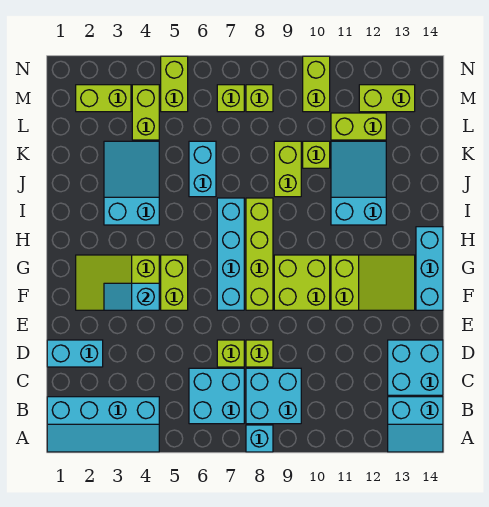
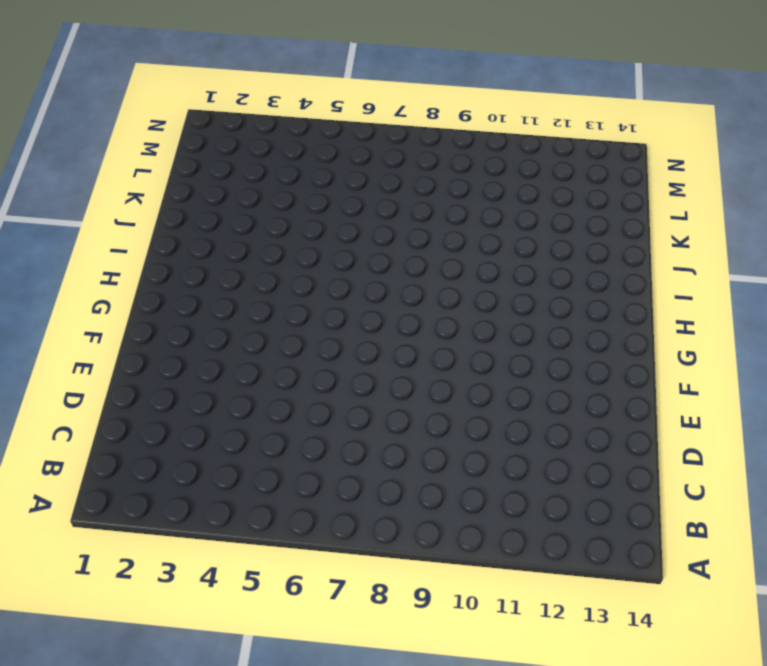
none -> cyan slope A1:B4 level 1 top B
none -> cyan brick A8 level 1
none -> cyan slope A13:B14 level 1 top B
none -> cyan brick B6:C7 level 1

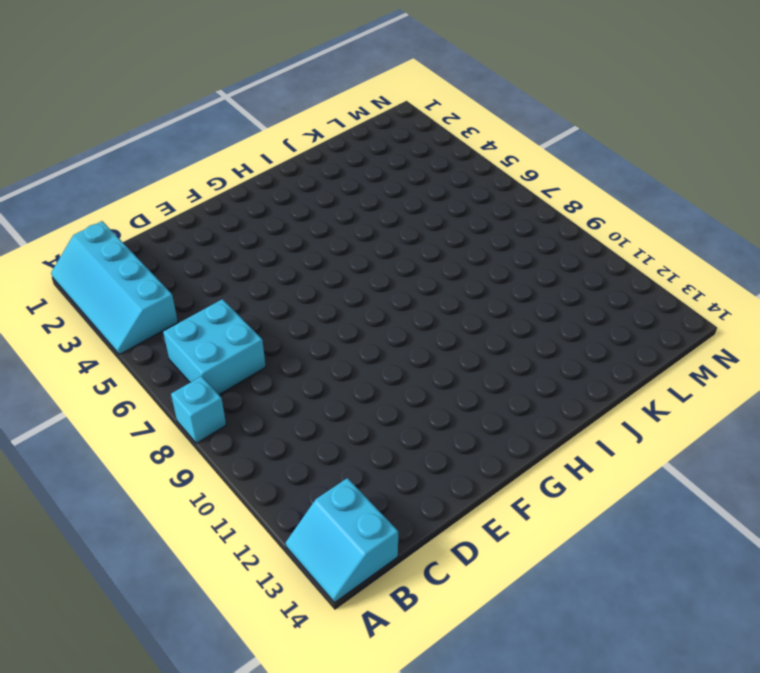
none -> cyan brick B8:C9 level 1
none -> cyan brick C13:D14 level 1
none -> cyan brick D1:D2 level 1
none -> lime brick D7 level 1

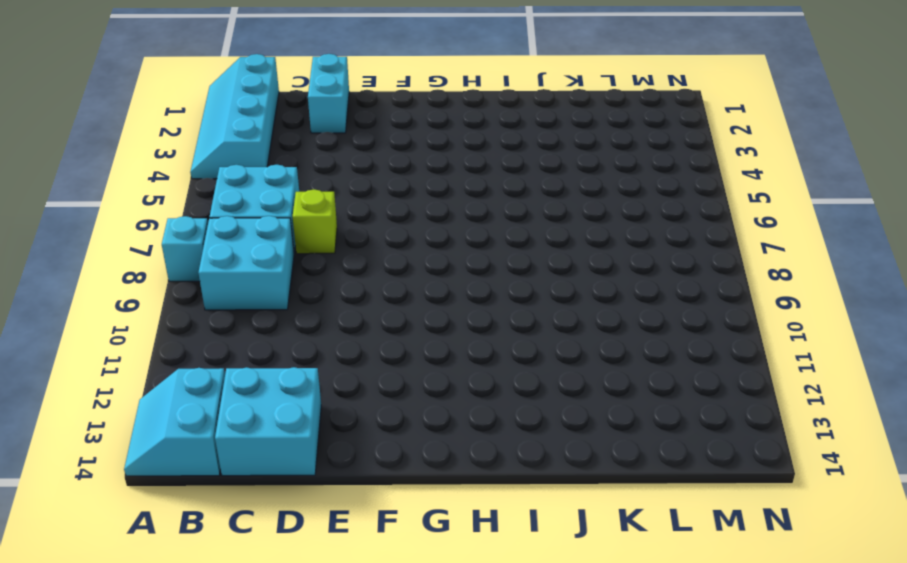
none -> lime brick D8 level 1
none -> lime slope F2:G4 level 1 top 4
none -> lime brick F5:G5 level 1
none -> cyan brick F7:I7 level 1

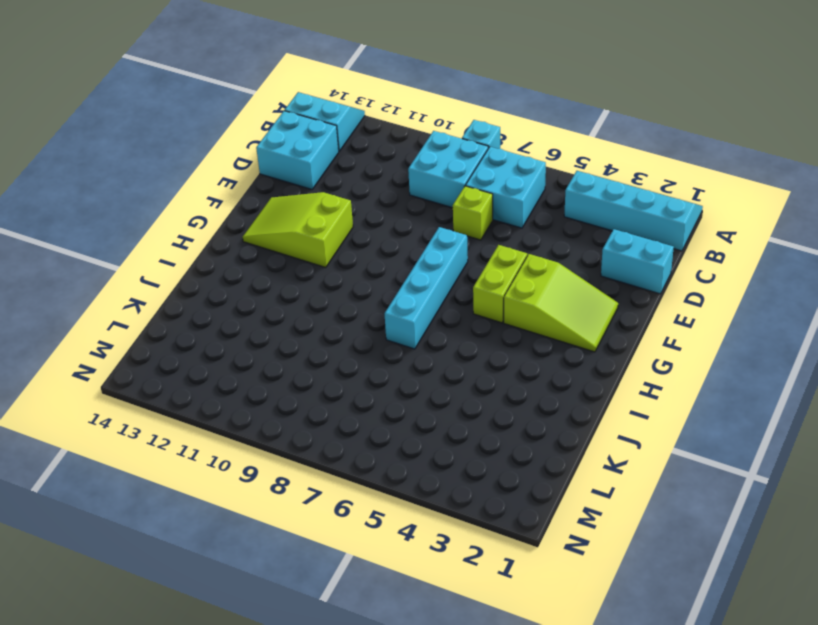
none -> lime brick D8 level 1
none -> lime brick F8:I8 level 1
none -> lime brick F9:G10 level 1
none -> cyan brick F14:H14 level 1

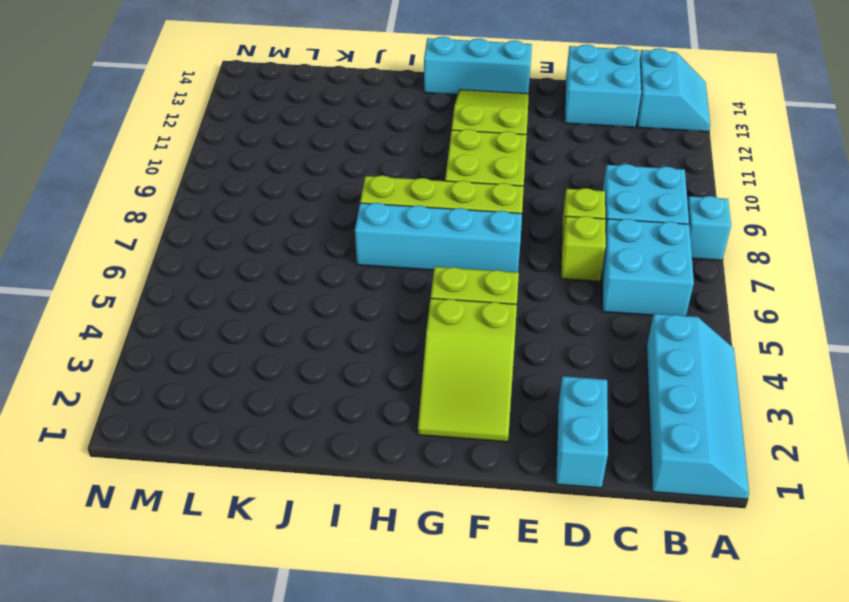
none -> cyan slope I3:K4 level 1 top I
none -> cyan slope I11:K12 level 1 top I
none -> cyan brick J6:K6 level 1
none -> lime brick J9:K9 level 1

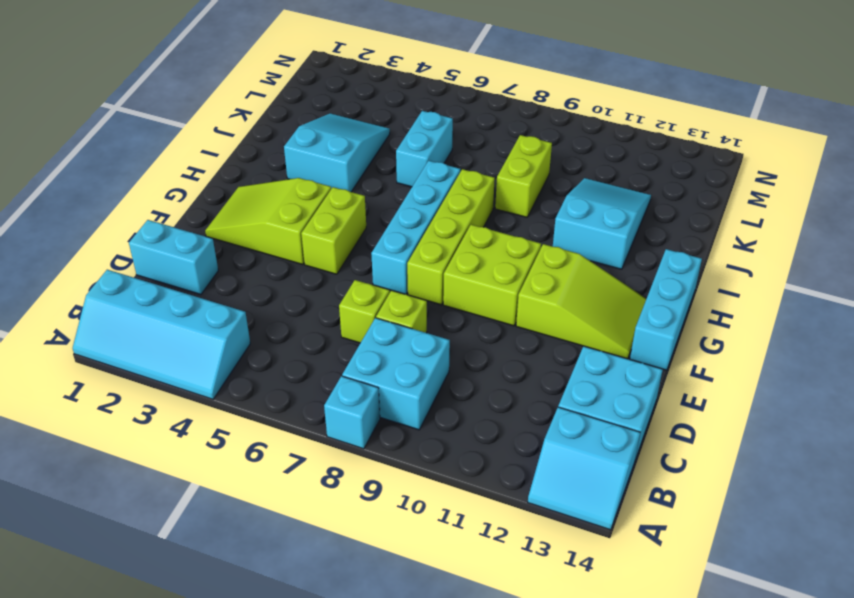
none -> cyan brick B6:C7 level 1
none -> lime brick K10 level 1
none -> lime brick L4:M4 level 1
none -> lime brick L11:L12 level 1

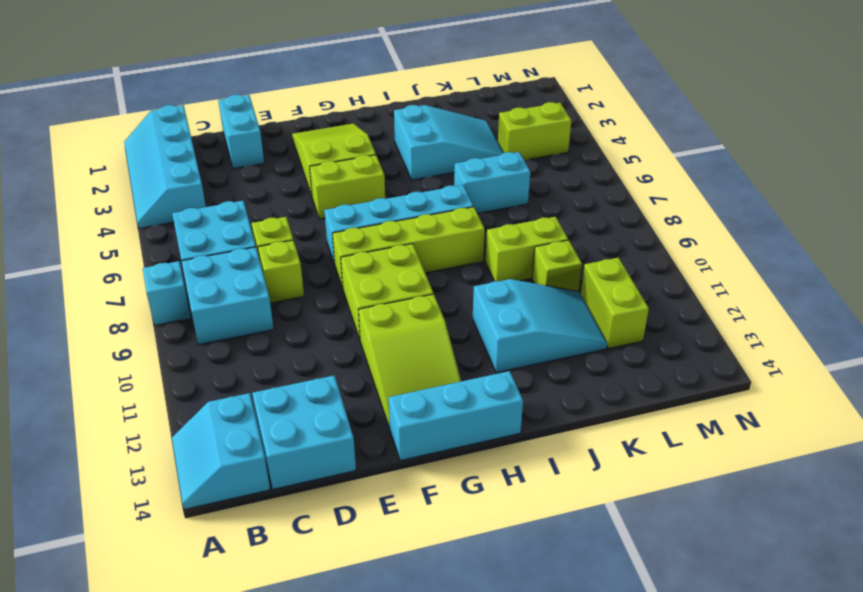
none -> lime brick M2:M3 level 1
none -> lime brick M5:N5 level 1
none -> lime brick M7 level 1
none -> lime brick M8 level 1

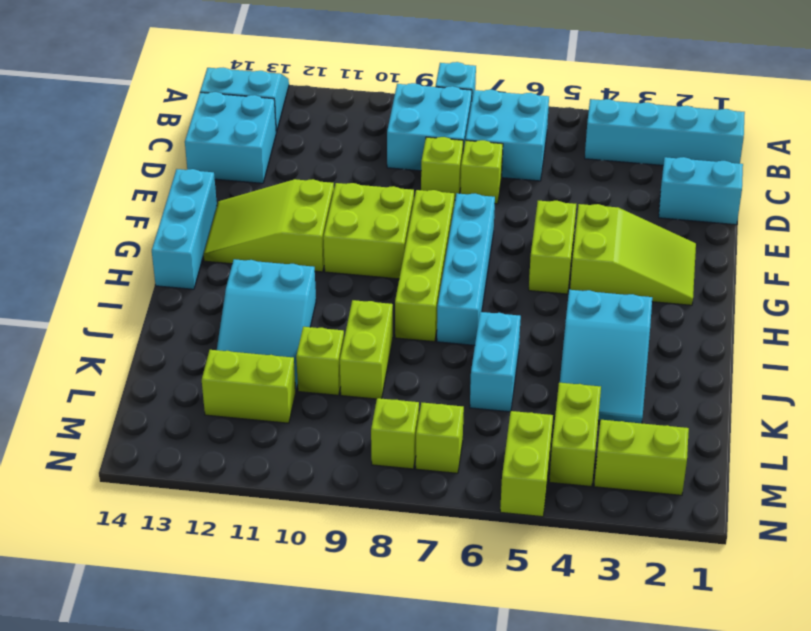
none -> lime brick M10:N10 level 1
none -> lime brick M12:M13 level 1
none -> cyan slope F3:F4 level 2 top 4

